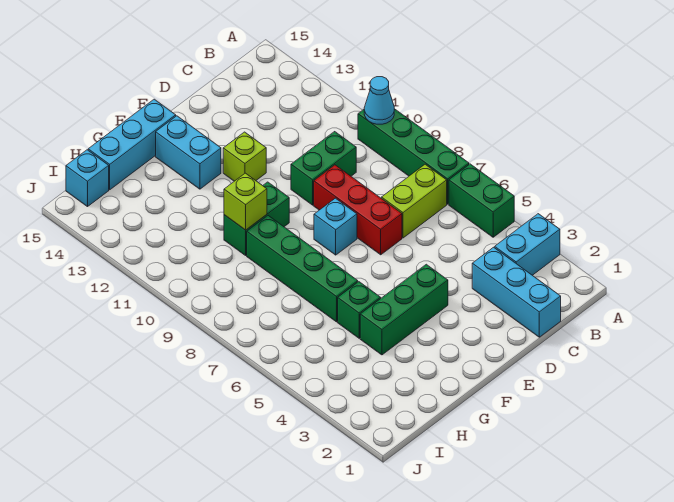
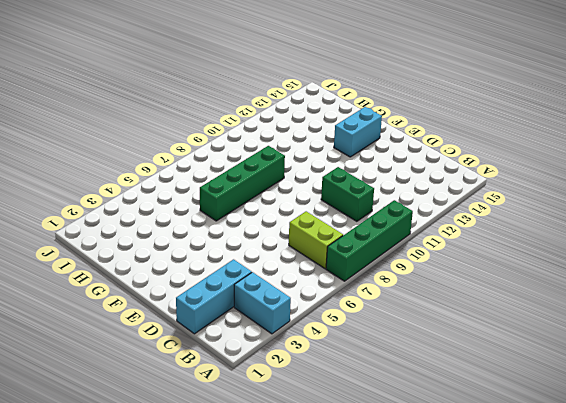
none -> green brick A5:A6 level 1
none -> red brick D7:D9 level 1
none -> green brick E4:G4 level 1

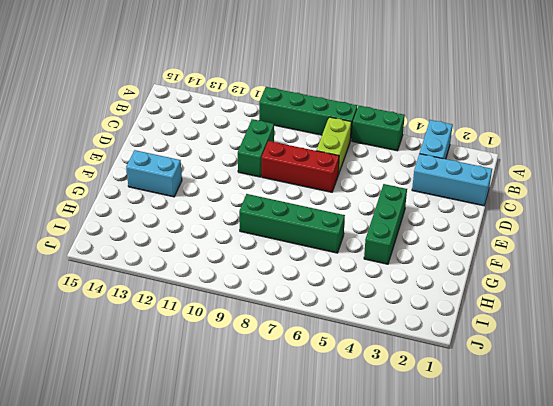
none -> cyan brick E8 level 1
none -> lime brick E12 level 1
none -> green brick F10:G10 level 1

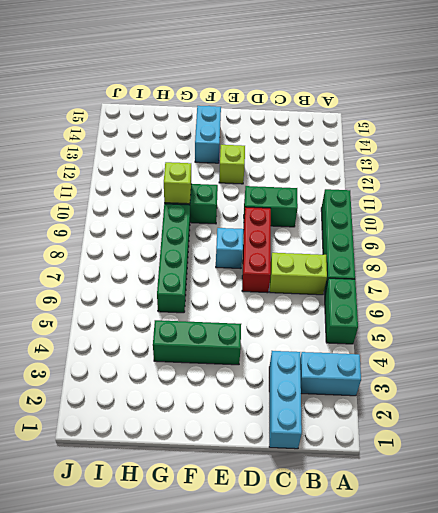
none -> cyan brick F15:H15 level 1
none -> green brick G5 level 1
none -> cyan brick I15 level 1

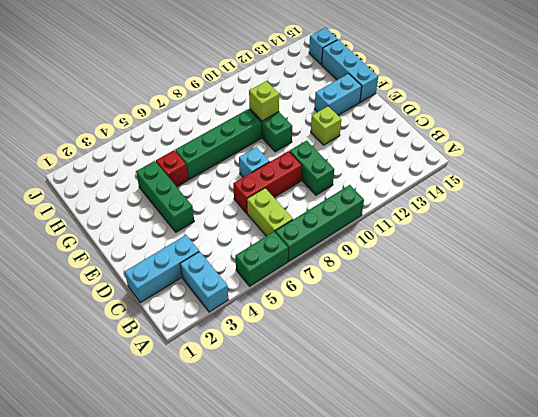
red brick G5 level 1 -> green brick G5 level 1
none -> cyan cone A10 level 2

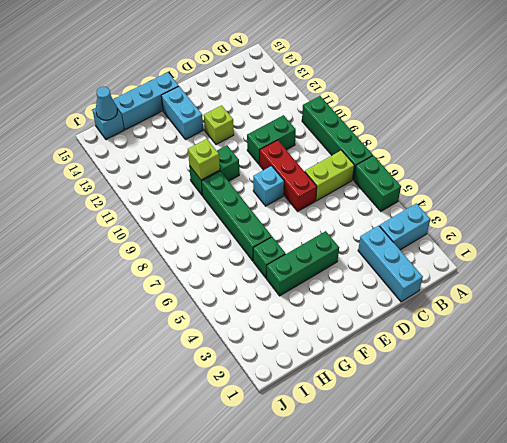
cyan cone I15 level 2 -> cyan cone A10 level 2

